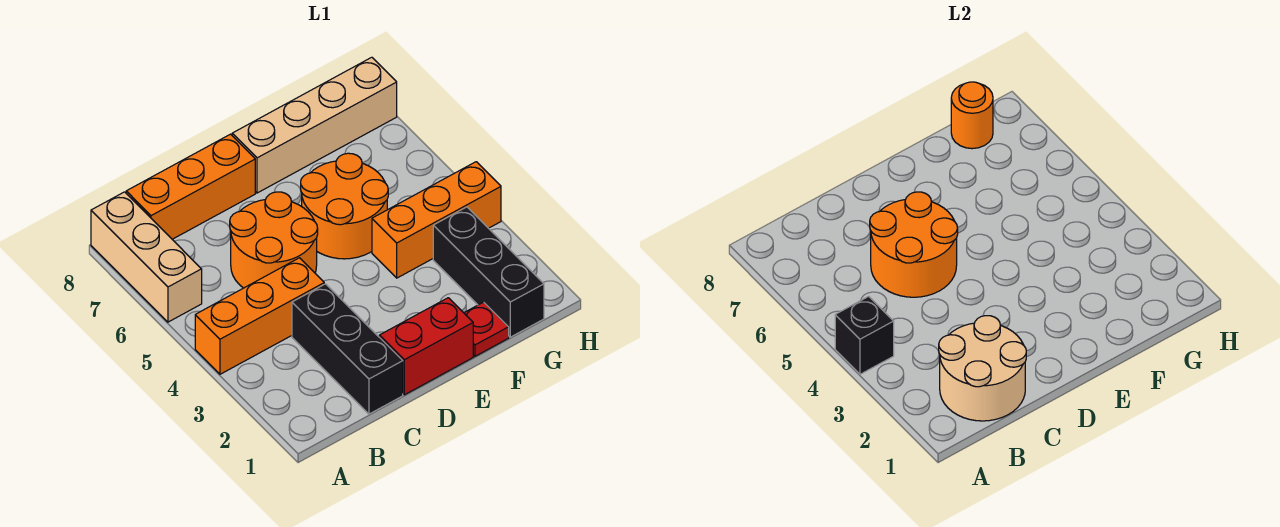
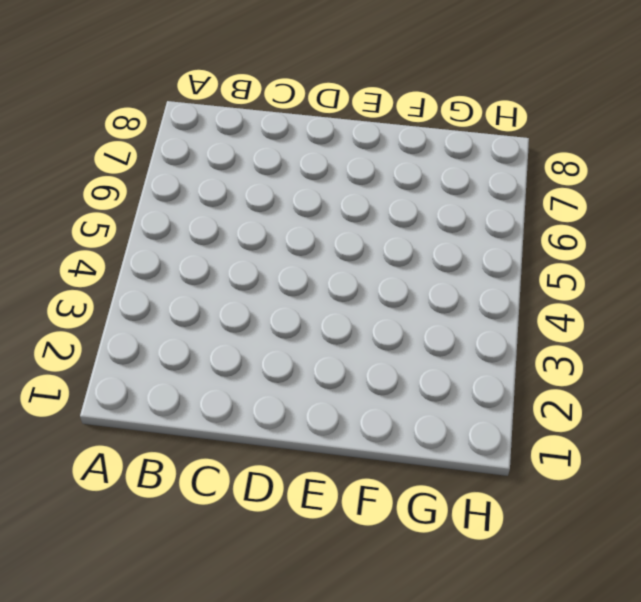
none -> orange brick A4:C4 level 1
none -> tan brick A6:A8 level 1
none -> orange brick B8:D8 level 1

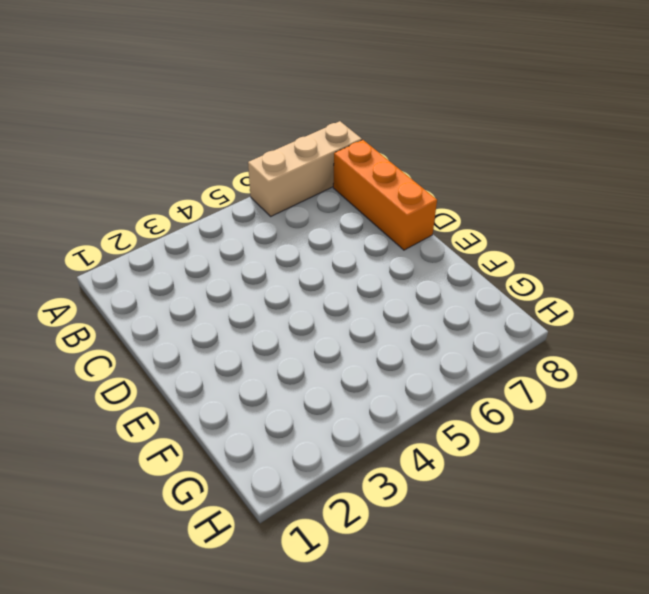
none -> orange brick A4:C4 level 1
none -> black brick C1:C3 level 1
none -> orange round brick C5:D6 level 1

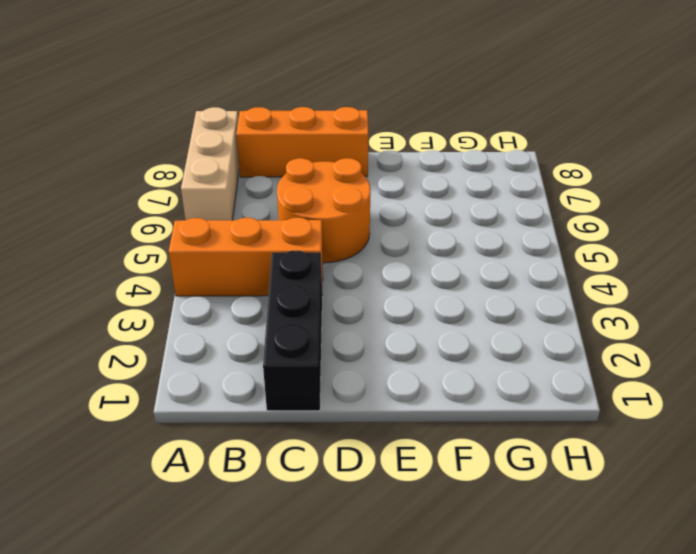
none -> red brick D1:E1 level 1
none -> orange round brick E5:F6 level 1
none -> tan brick E8:H8 level 1

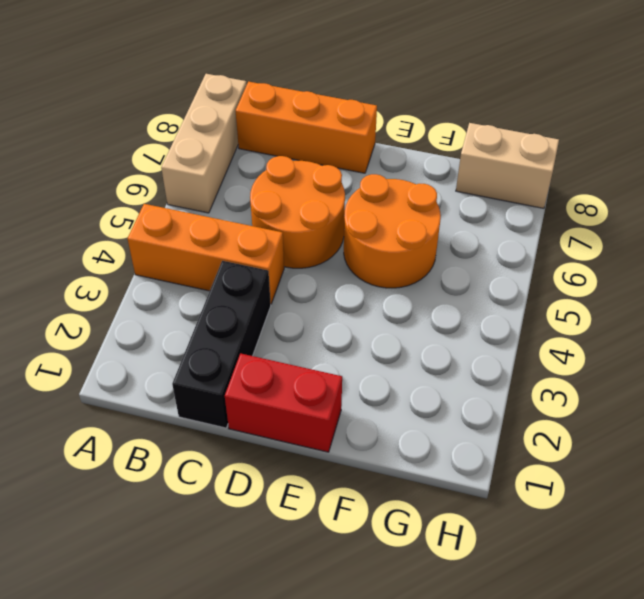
tan brick G8:H8 level 1 -> tan brick E8:H8 level 1
none -> red plate F1 level 1
none -> orange brick F4:H4 level 1
none -> black brick G1:G3 level 1

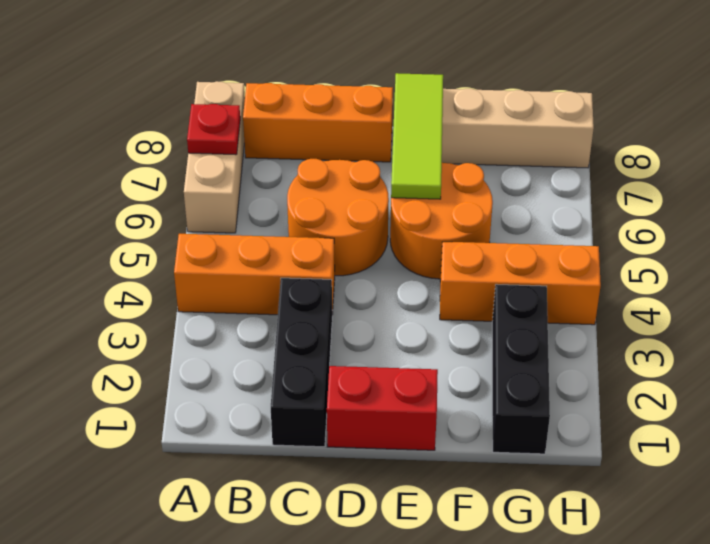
red plate A7 level 2 -> red plate F1 level 1
lime tile E6:E8 level 2 -> none
none -> black brick A4 level 2
none -> tan round brick B1:C2 level 2
none -> orange round brick C5:D6 level 2

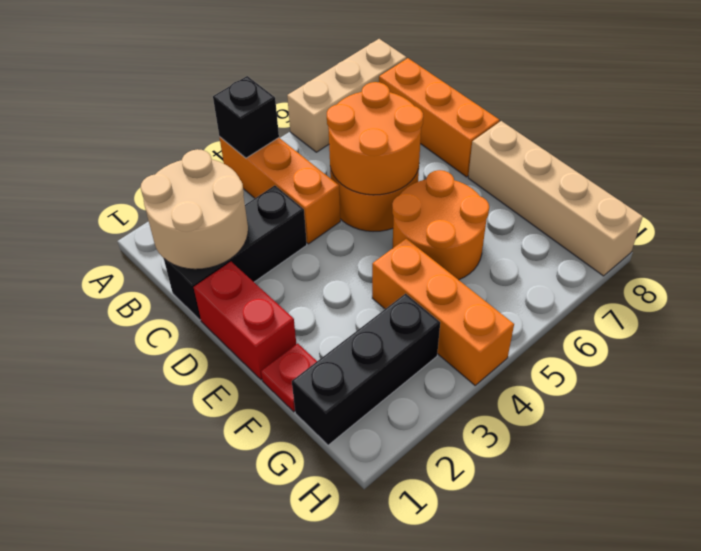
none -> orange round brick G8 level 2

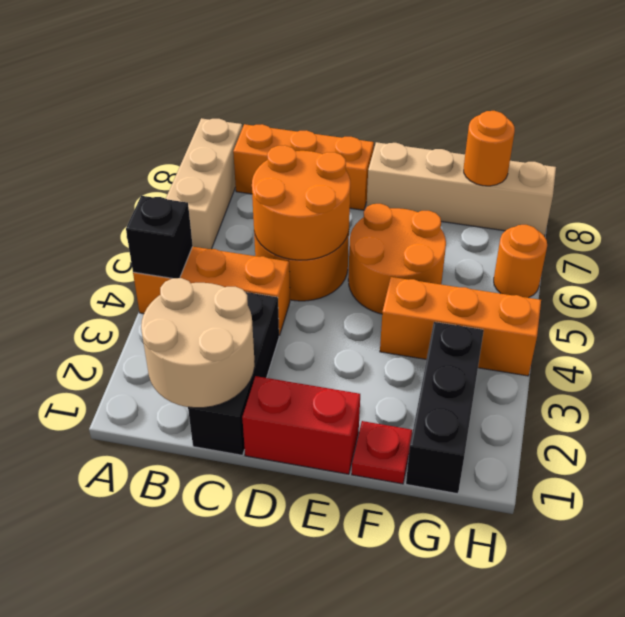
orange round brick H6 level 1 -> none

